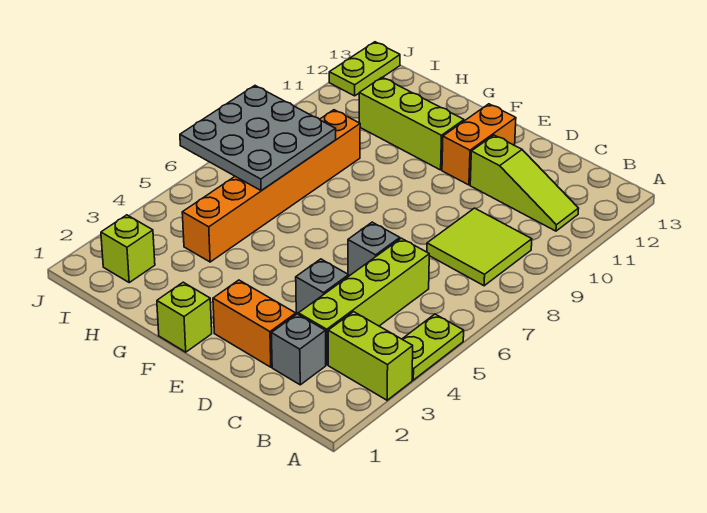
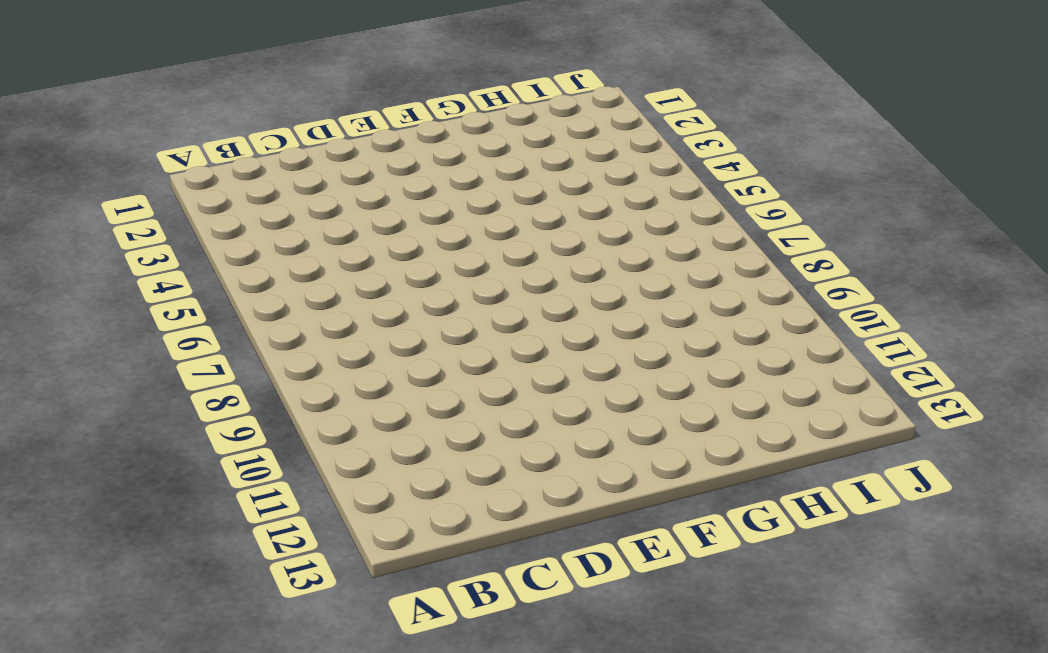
none -> lime brick A3:B3 level 1
none -> lime plate A4:A5 level 1
none -> lime tile B8:C9 level 1

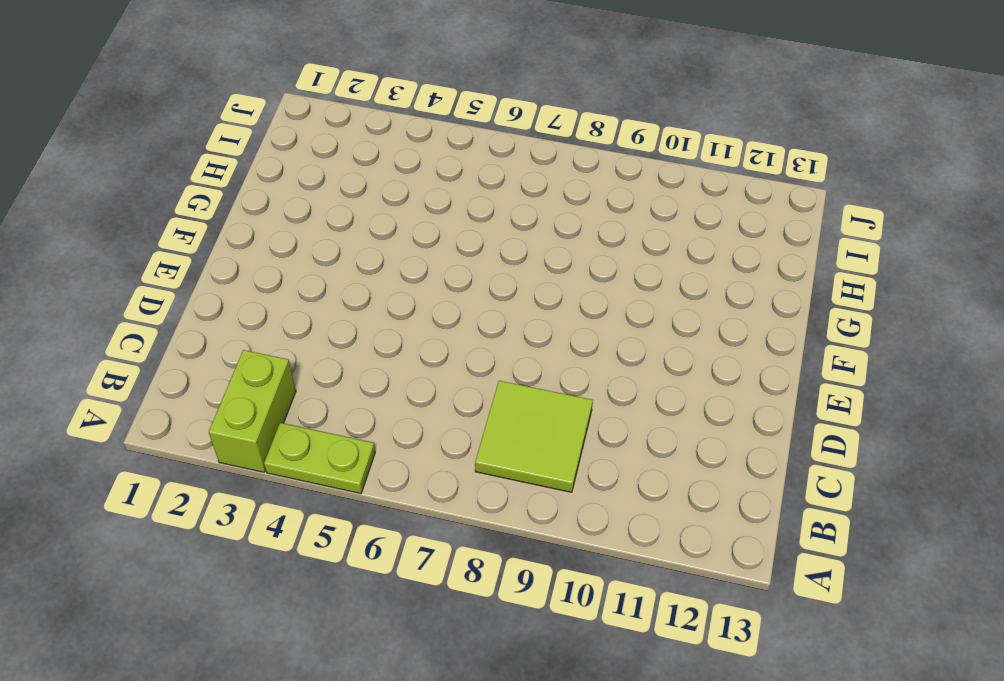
none -> lime slope B11:D11 level 1 top D
none -> grey brick C2 level 1
none -> lime brick C3:C6 level 1

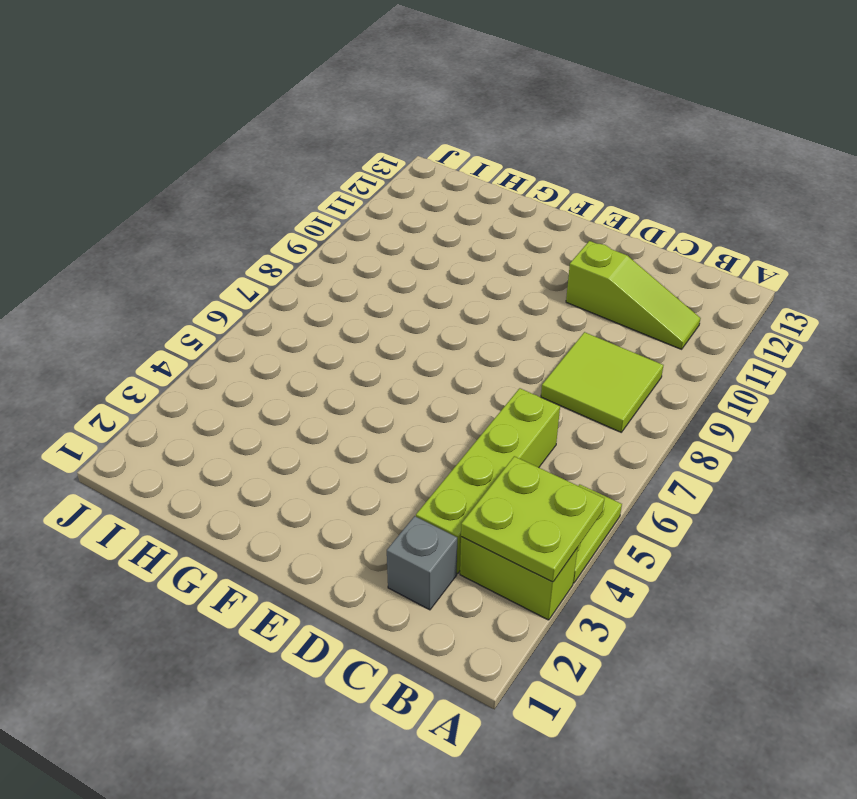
lime plate A3:B4 level 2 -> none
none -> orange brick D2:E2 level 1
none -> grey brick D4 level 1
none -> grey brick D6 level 1

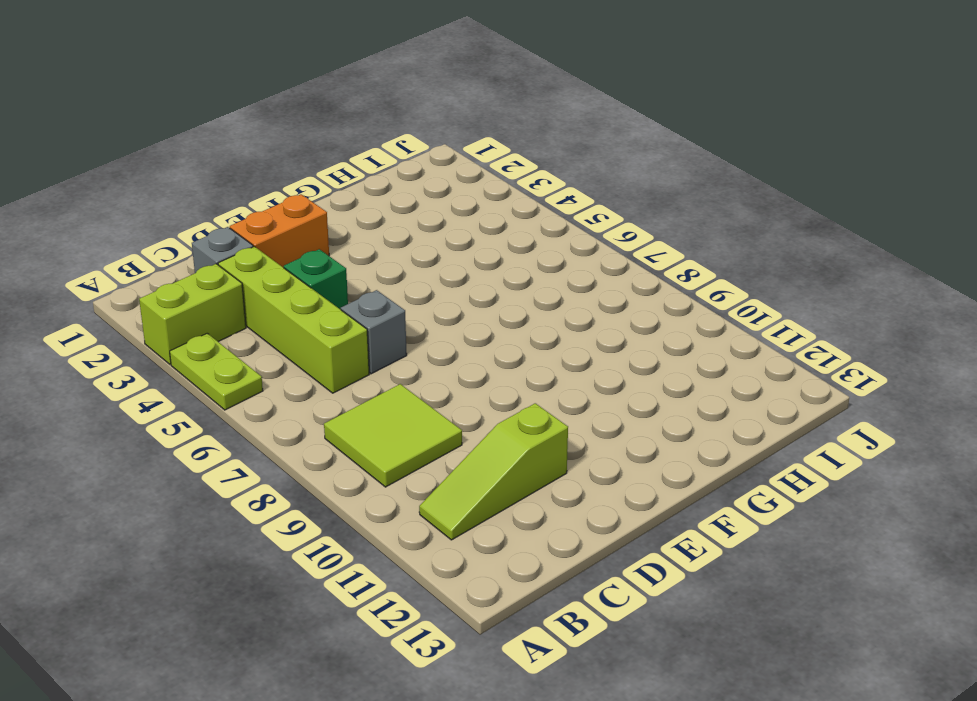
green brick D4 level 1 -> grey brick D4 level 1
none -> orange brick E11:E12 level 1
none -> lime brick F1 level 1
none -> lime brick F11:H11 level 1

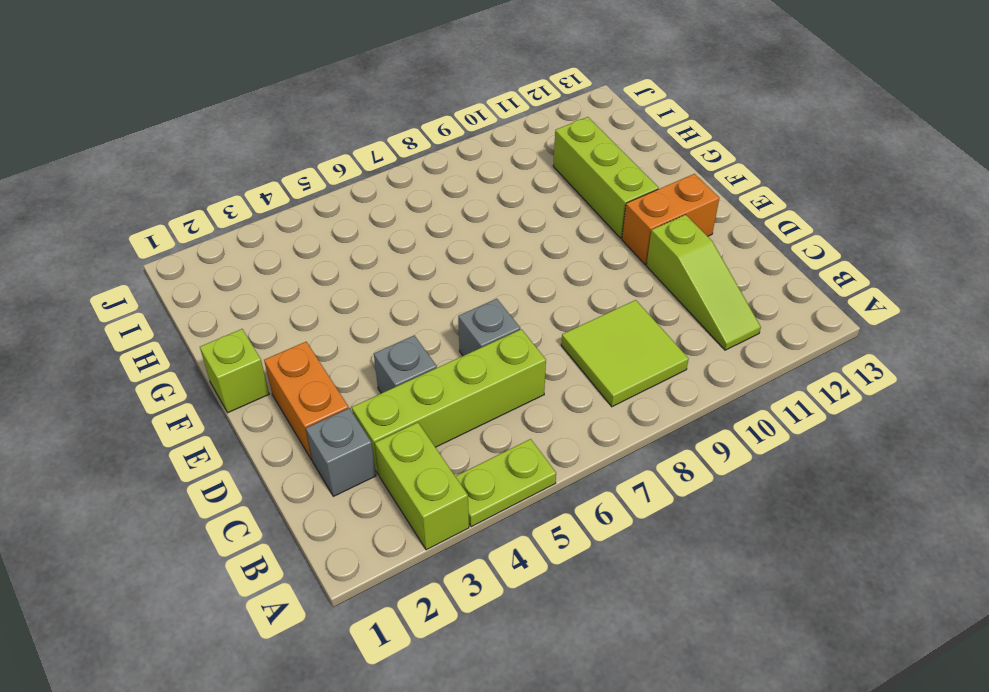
none -> orange brick H4:H9 level 1
none -> lime brick I2 level 1
none -> lime plate J12:J13 level 1

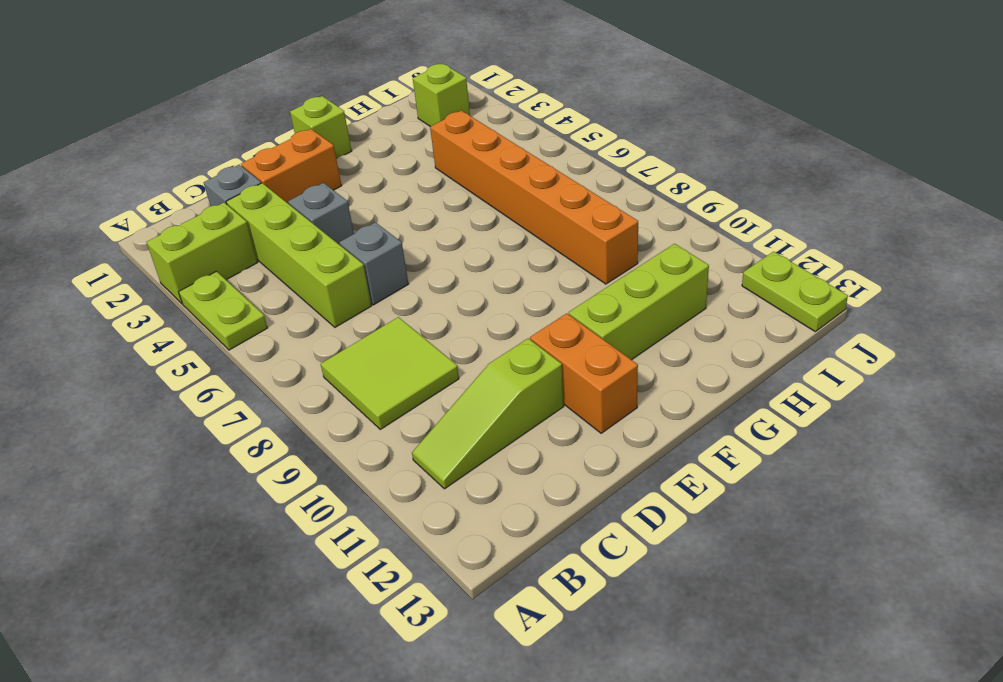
none -> grey plate H6:J8 level 2

